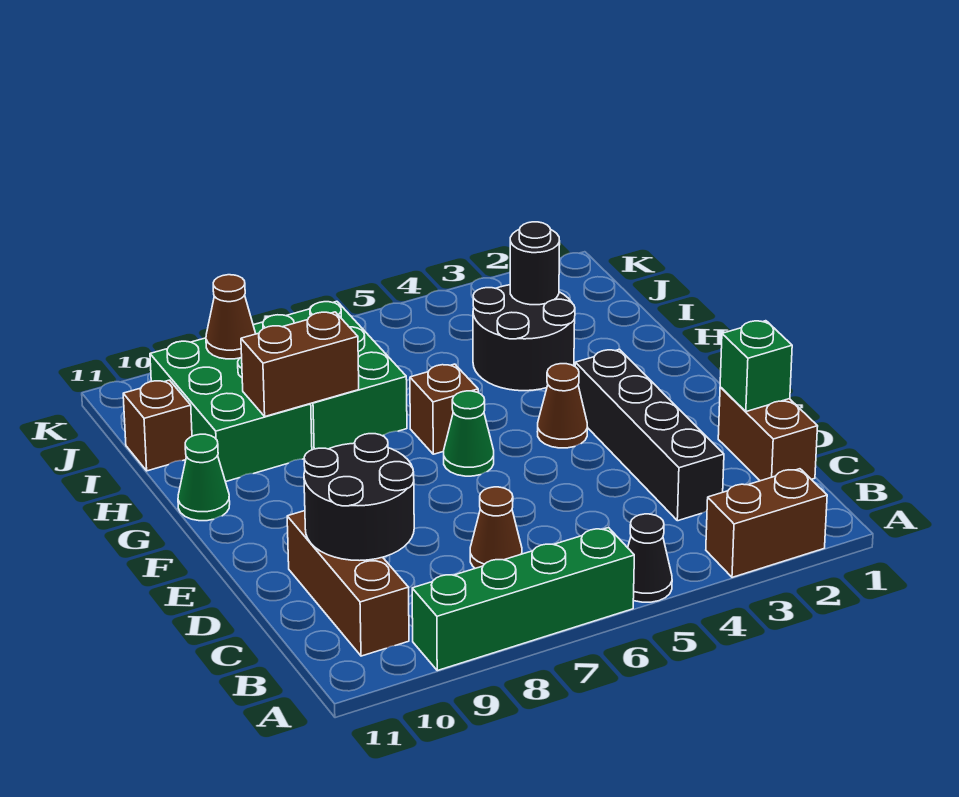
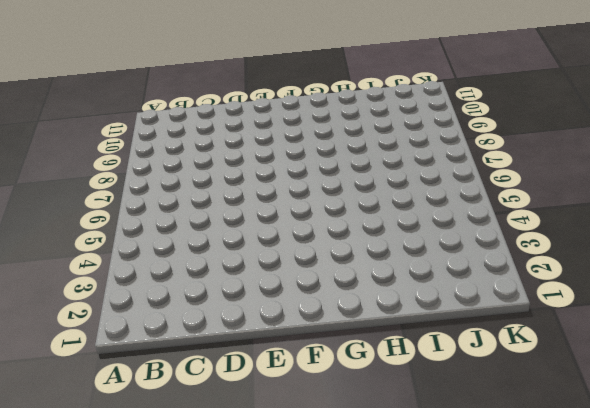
none -> brown brick A2:A3 level 1
none -> black cone A5 level 1
none -> green brick A6:A9 level 1

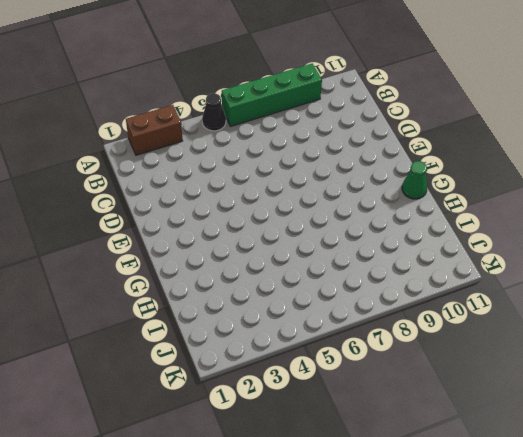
none -> brown brick B10:D10 level 1
none -> brown brick C1:D1 level 1
none -> black brick C3:F3 level 1

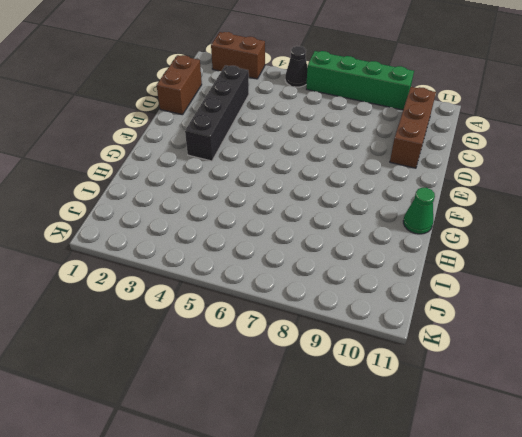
none -> brown cone C7 level 1
none -> brown cone F4 level 1
none -> green cone F6 level 1

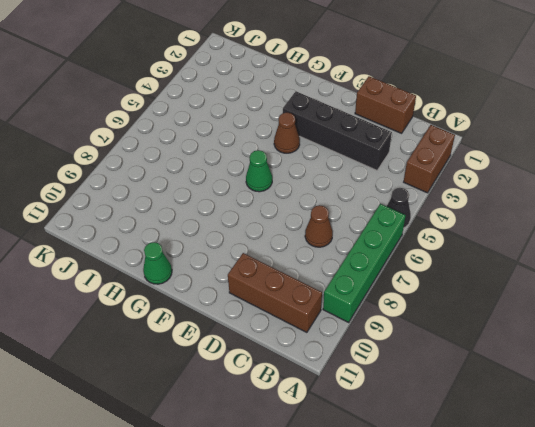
none -> brown brick G6 level 1
none -> black round brick H3:I4 level 1
none -> green brick H7:J8 level 1

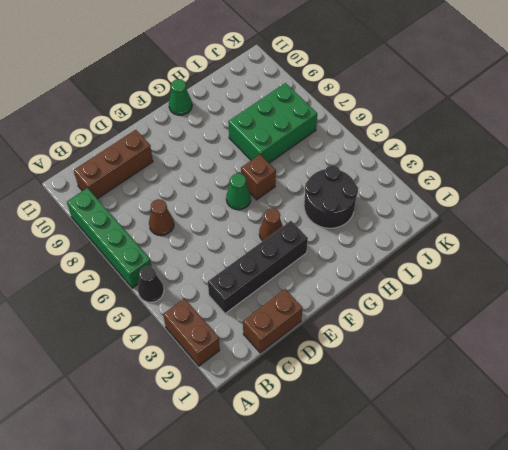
none -> green brick H9:J10 level 1
none -> brown brick I11 level 1
none -> black round brick C9:D10 level 2

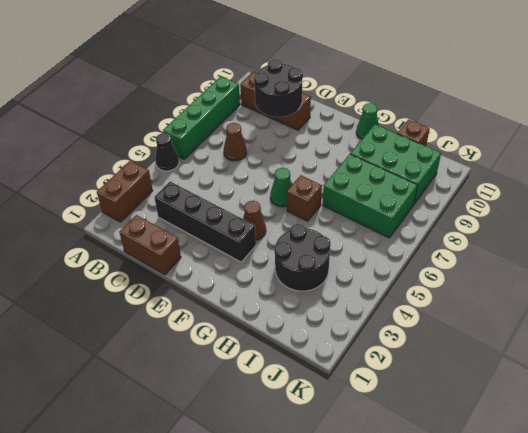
none -> green brick D1 level 2
none -> brown brick H8:H9 level 2
none -> black round brick I3 level 2

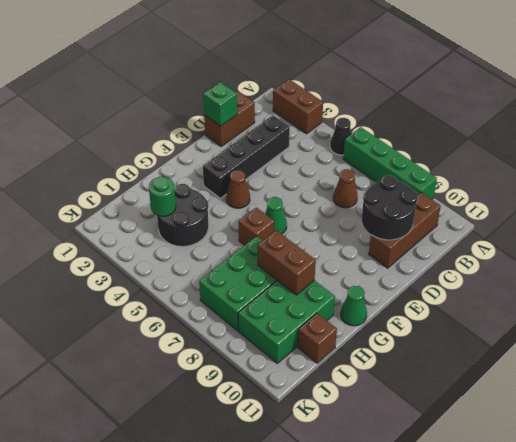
green round brick I3 level 2 -> black round brick I3 level 2
none -> brown cone J9 level 2

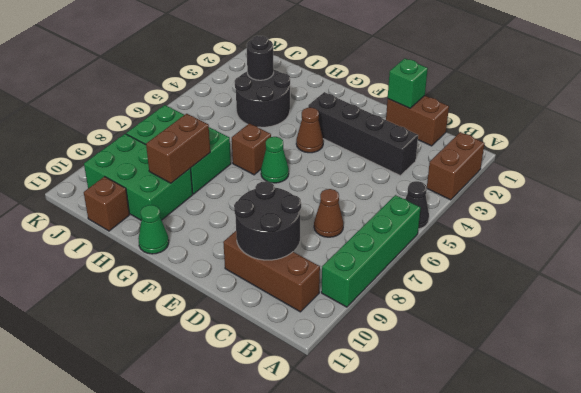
none -> brown cone J9 level 2

